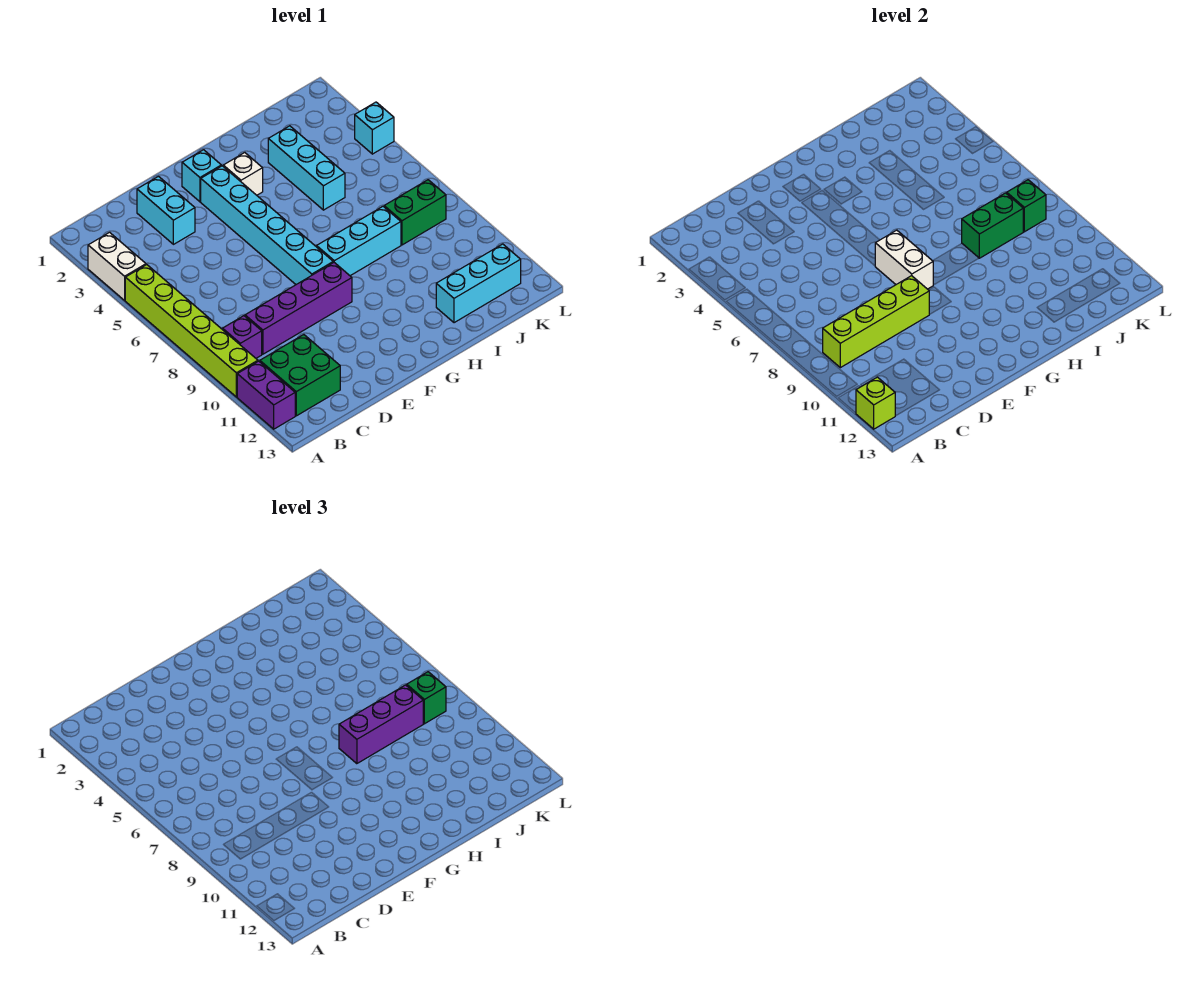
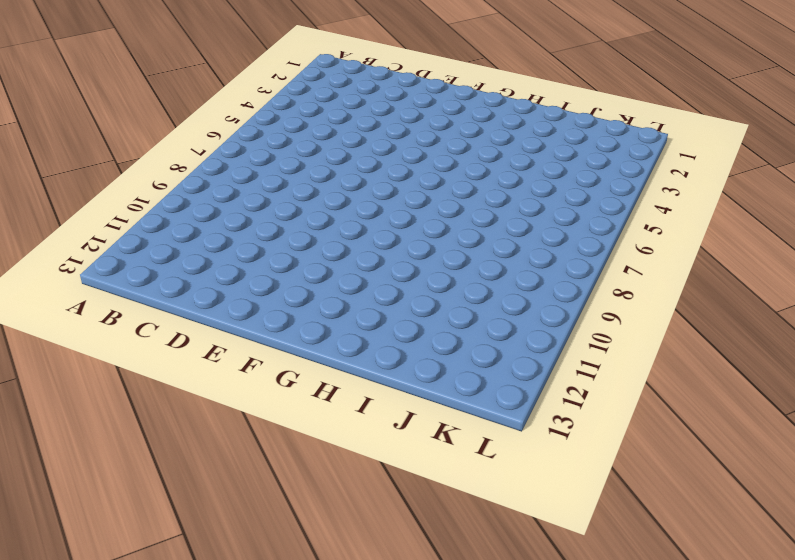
none -> white brick A3:A4 level 1
none -> lime brick A5:A10 level 1
none -> purple brick A11:A12 level 1

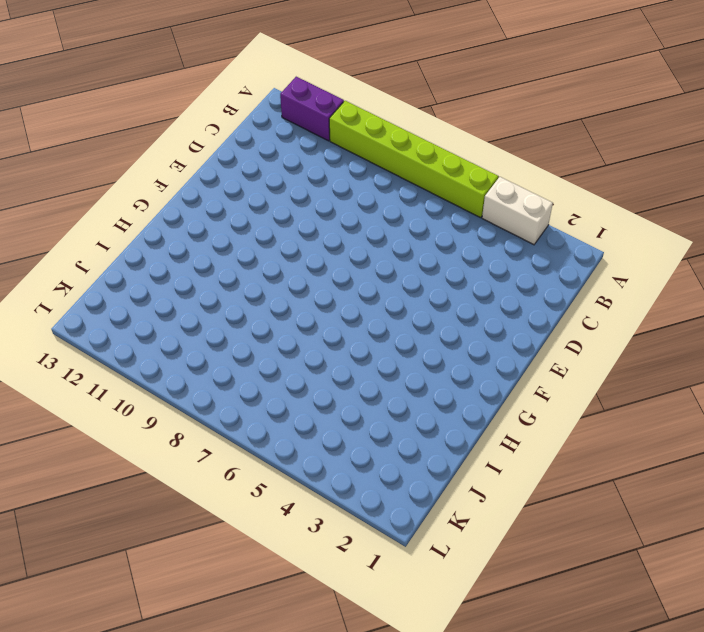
none -> purple brick B9 level 1
none -> green brick B11:C12 level 1
none -> purple brick C9:F9 level 1

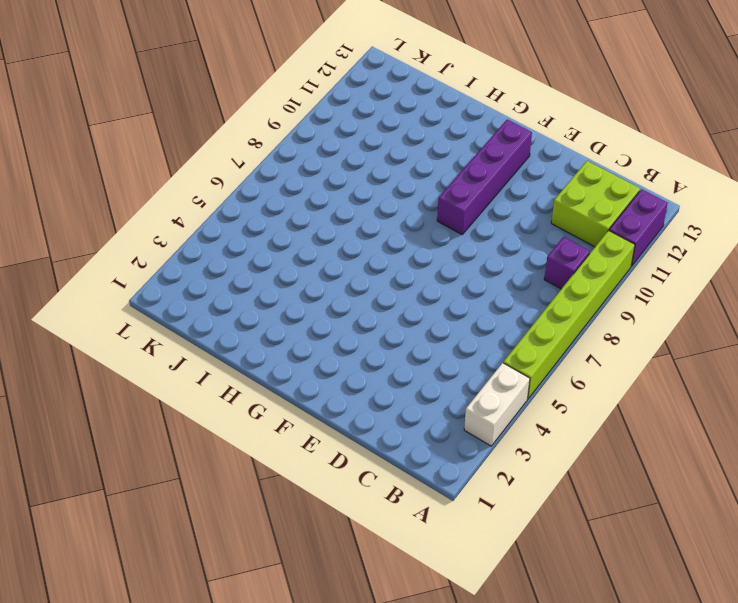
lime brick B11:C12 level 1 -> green brick B11:C12 level 1
purple brick F9:F12 level 1 -> purple brick C9:F9 level 1
none -> cyan brick D2:D3 level 1
none -> cyan brick F2 level 1
none -> cyan brick F3:F8 level 1

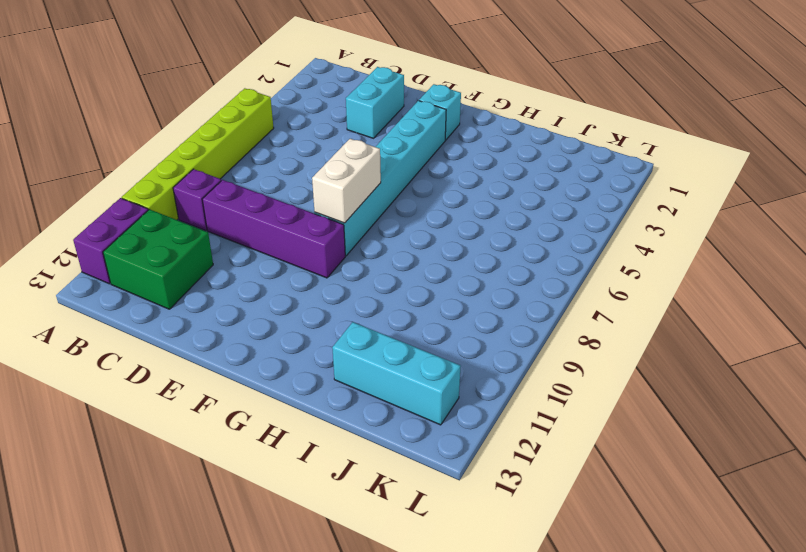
none -> white brick A3:A4 level 1
none -> white brick G3 level 1
none -> cyan brick G8:I8 level 1

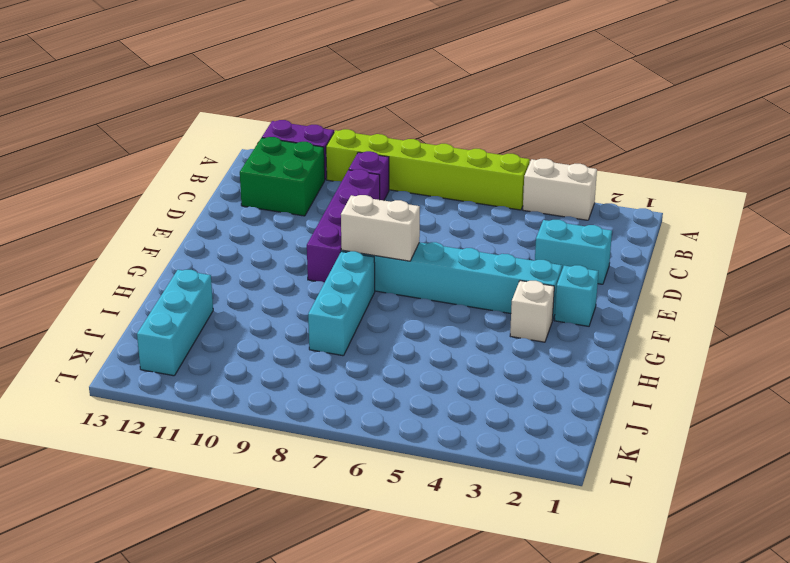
none -> cyan brick I3:I5 level 1
none -> green brick J8:K8 level 1
none -> cyan brick L4 level 1

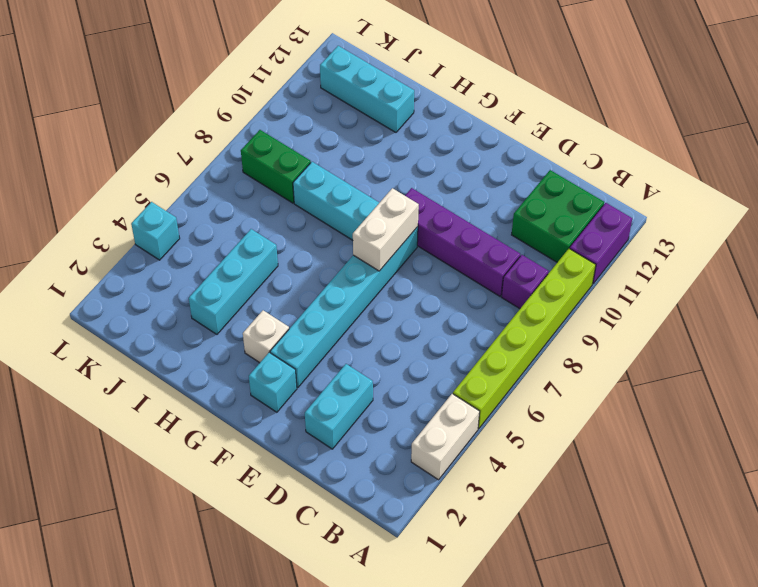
none -> lime brick A12 level 2
none -> lime brick B9:E9 level 2
none -> green brick I8:J8 level 2

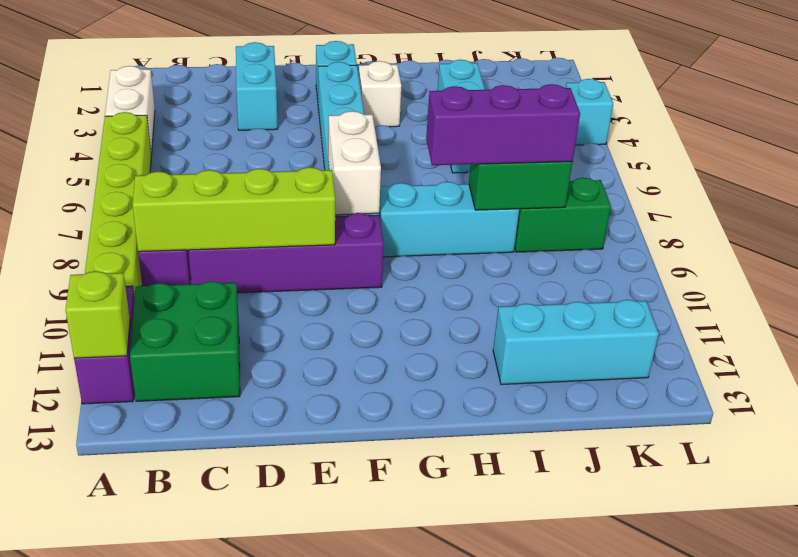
none -> green brick K8 level 2
none -> green brick K8 level 3

